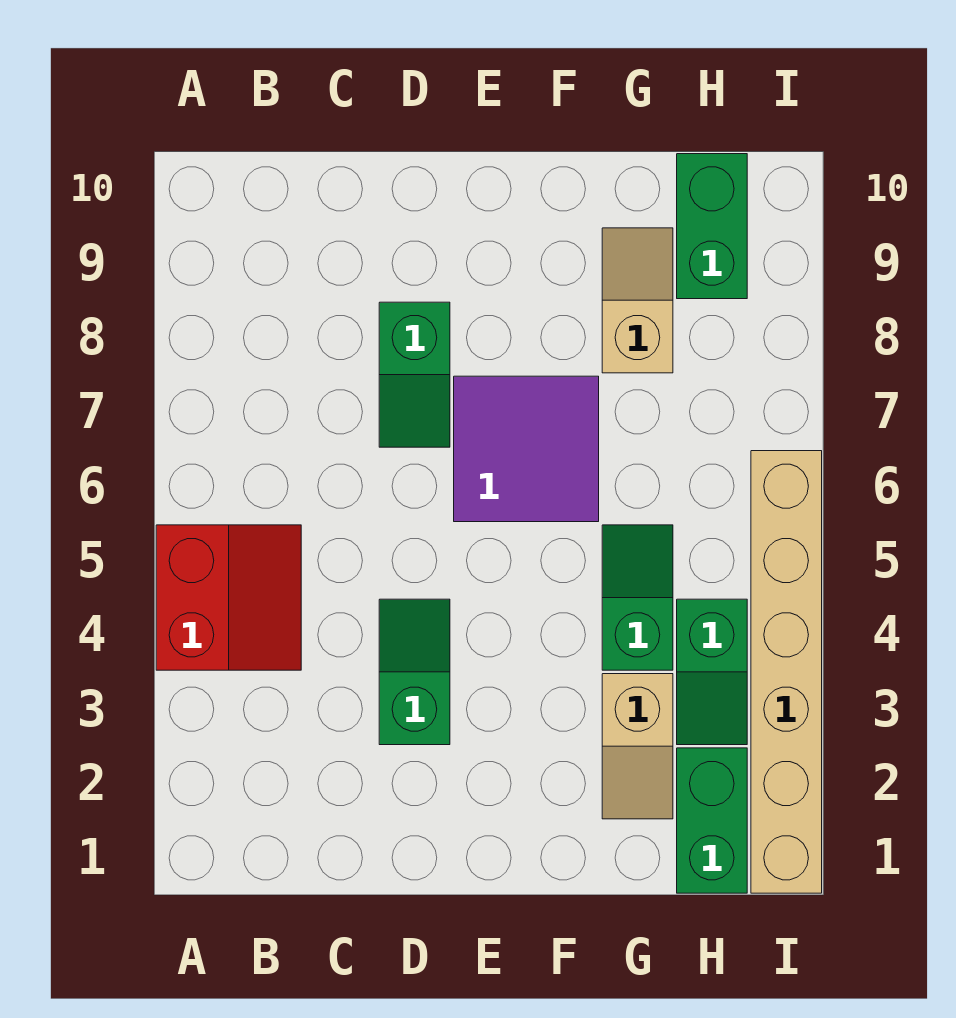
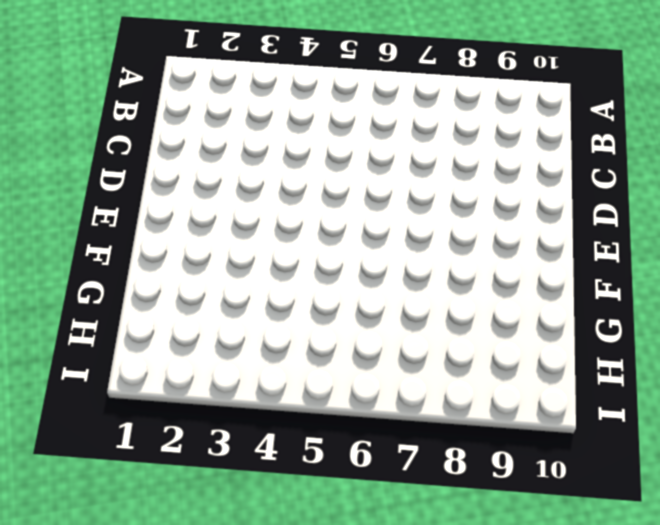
none -> red slope A4:B5 level 1 top A
none -> green slope D3:D4 level 1 top 3

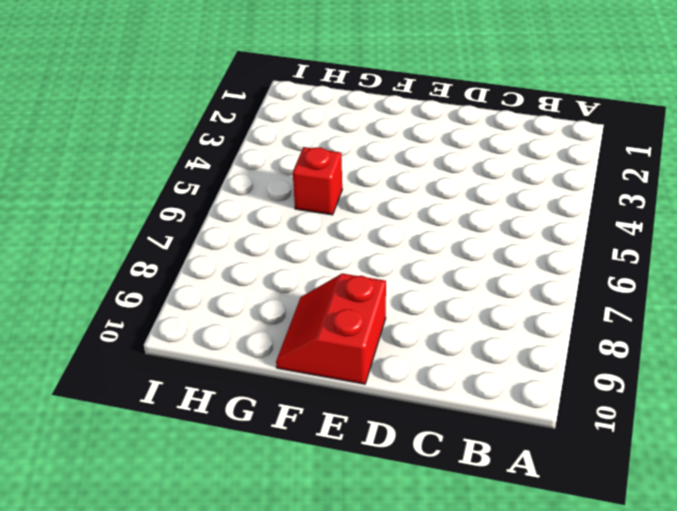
red slope E9:F10 level 1 top E -> red slope A4:B5 level 1 top A
red brick G5 level 1 -> green slope G4:G5 level 1 top 4
none -> green slope D3:D4 level 1 top 3
none -> green slope D7:D8 level 1 top 8

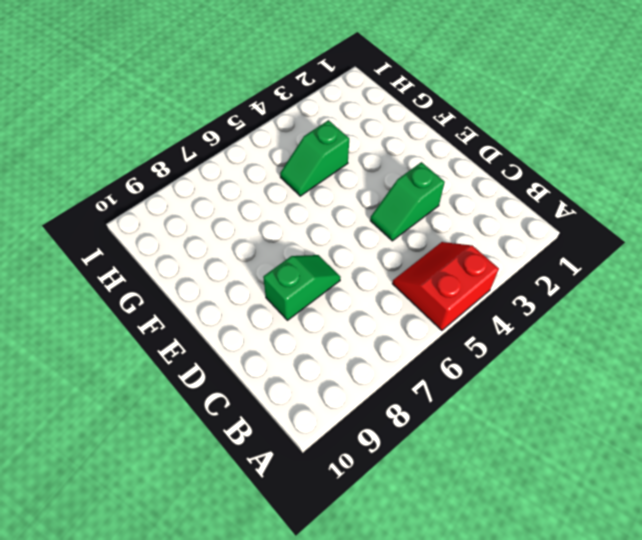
none -> purple tile E6:F7 level 1
none -> tan slope G2:G3 level 1 top 3

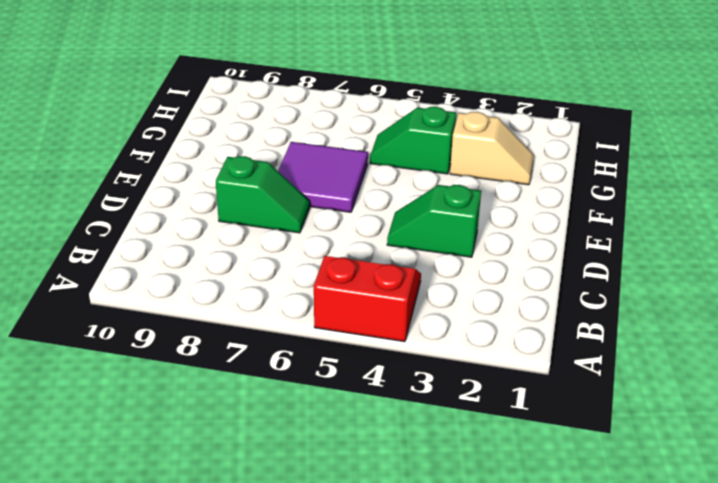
none -> tan slope G8:G9 level 1 top 8
none -> green brick H1:H2 level 1

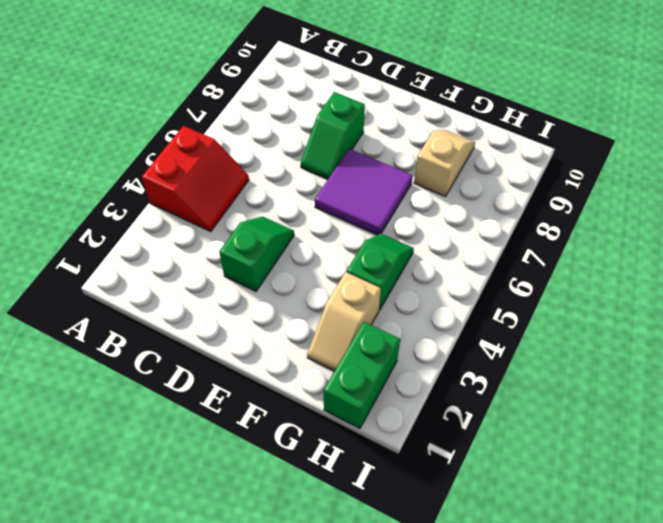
none -> green slope H3:H4 level 1 top 4
none -> green brick H9:H10 level 1

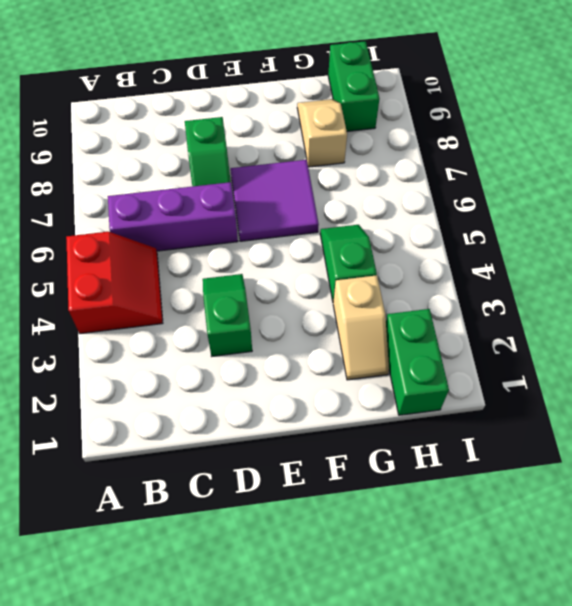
purple brick B6:D6 level 1 -> none
none -> green slope H3:H4 level 1 top 4
none -> tan brick I1:I6 level 1

